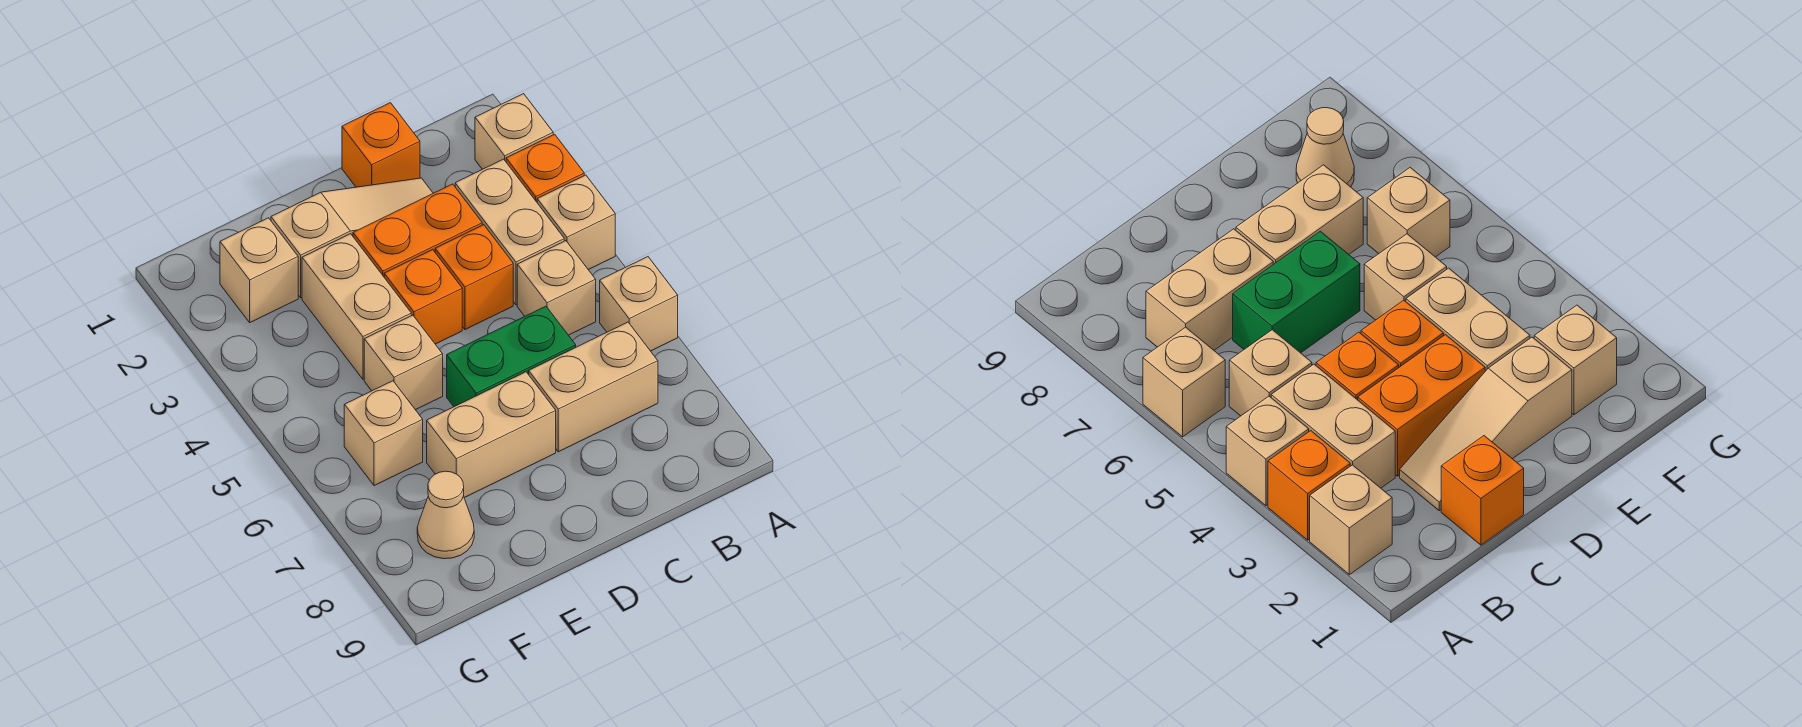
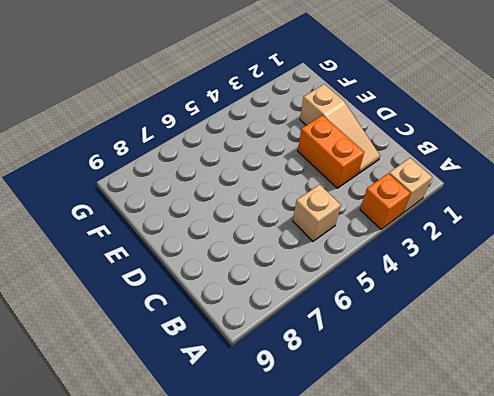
none -> tan brick A4 level 1
none -> tan brick A6 level 1
none -> tan brick B3:B4 level 1

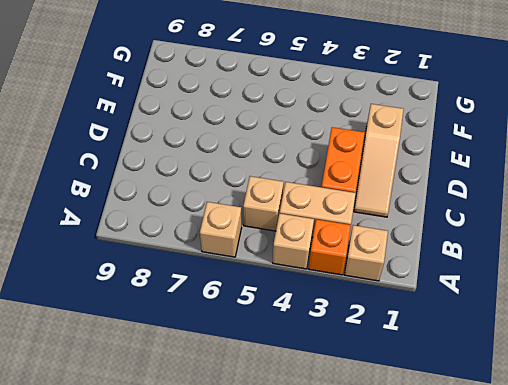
none -> tan brick B7:C7 level 1
none -> orange brick C1 level 1
none -> orange brick C4 level 1

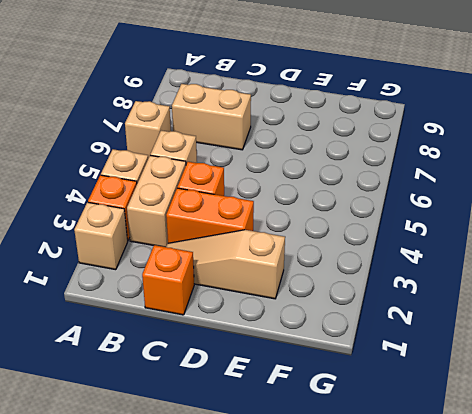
none -> green brick C6:D6 level 1
none -> orange brick D4 level 1
none -> tan brick D7:E7 level 1

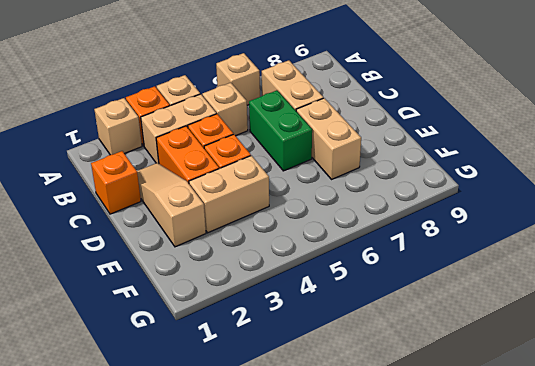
none -> tan brick E5 level 1
none -> tan brick F2 level 1
none -> tan brick F6 level 1

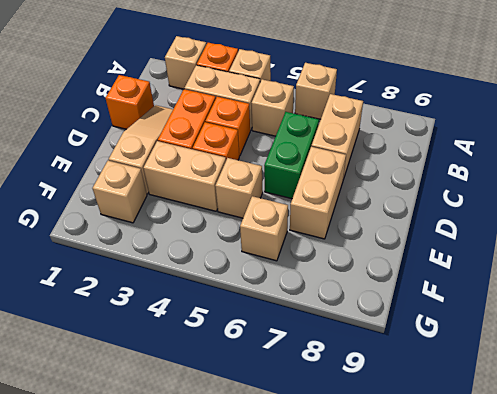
none -> tan cone F8 level 1

